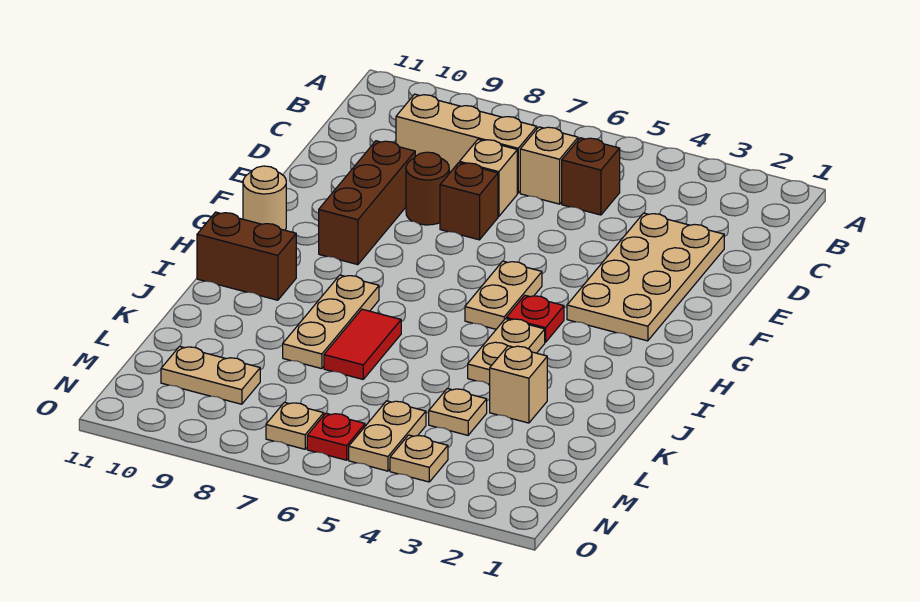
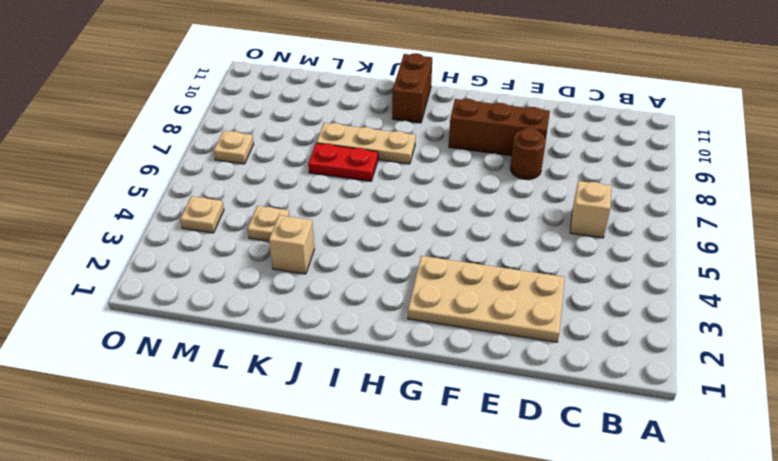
red plate J7:K7 level 1 -> red tile J7:K7 level 1
none -> brown brick C5 level 1
none -> tan brick C7:C9 level 1
none -> tan brick D7 level 1

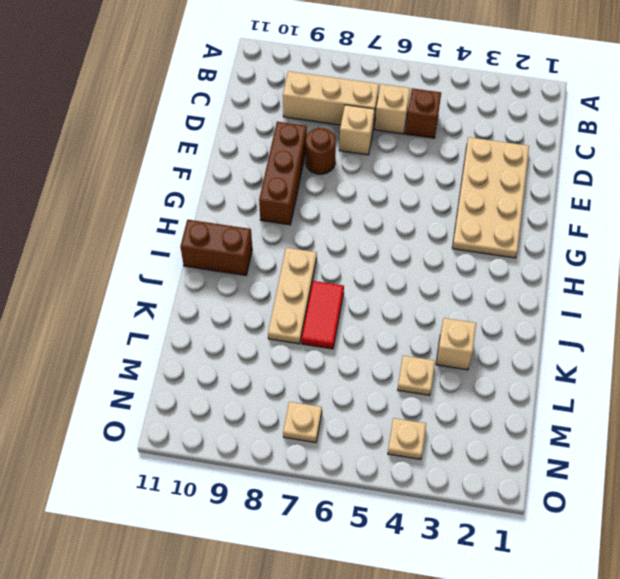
none -> brown brick E7 level 1
none -> tan plate G5:H5 level 1
none -> tan round brick G11 level 1

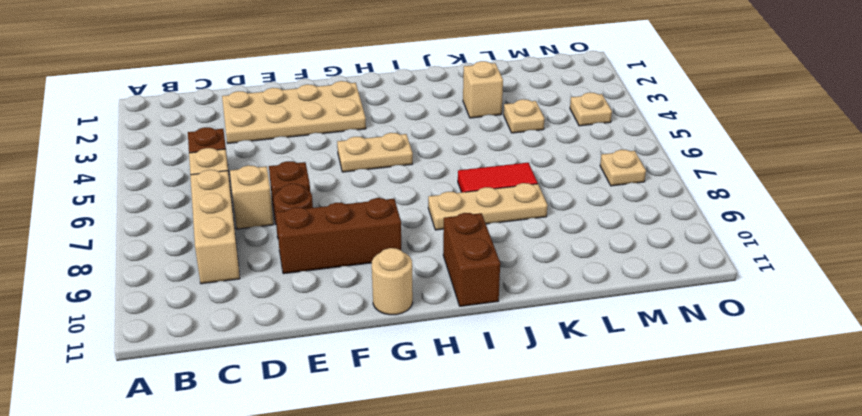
none -> red plate H4 level 1
none -> tan plate I4:J4 level 1
none -> tan plate M5:N5 level 1

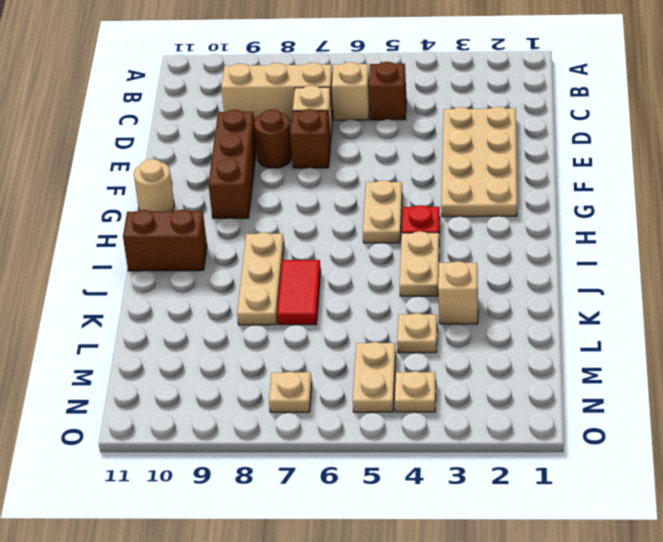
none -> tan plate M9:M10 level 1
none -> red plate N6 level 1

